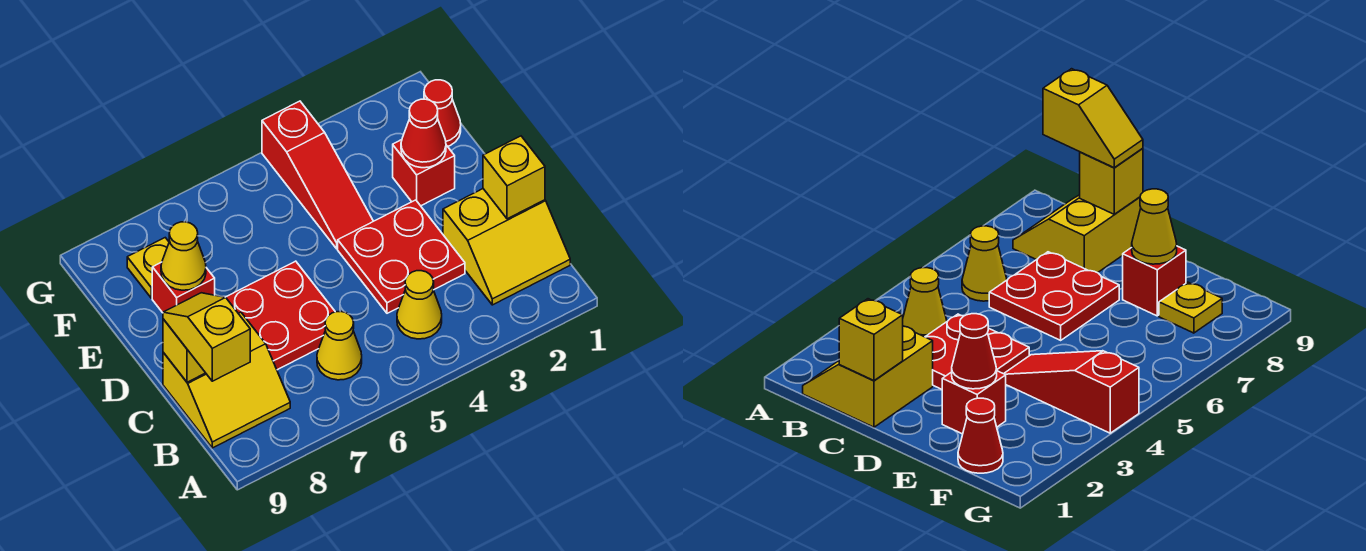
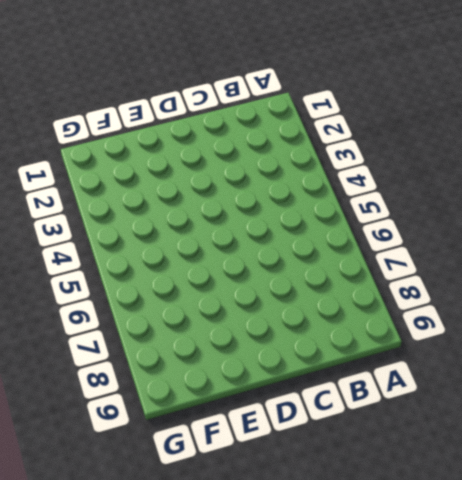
none -> yellow slope B1:C2 level 1 top C
none -> yellow cone B4 level 1
none -> yellow cone B6 level 1

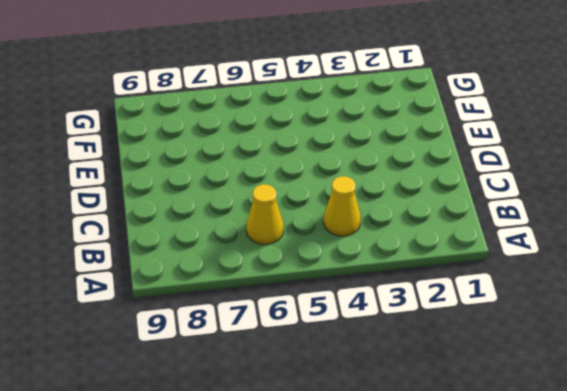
none -> yellow slope B1:C2 level 1 top C
none -> yellow slope B8:C9 level 1 top C
none -> red plate C3:D4 level 1

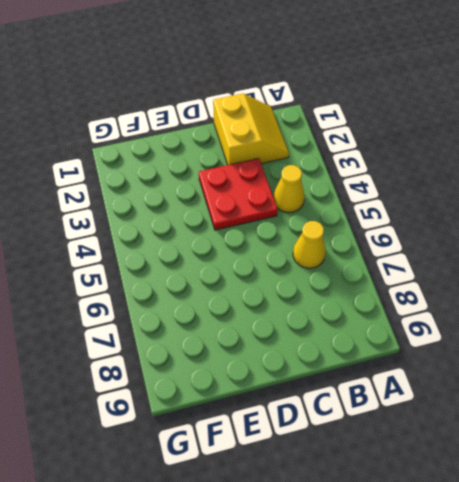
none -> yellow slope B8:C9 level 1 top C
none -> red plate C6:D7 level 1
none -> red brick E2 level 1

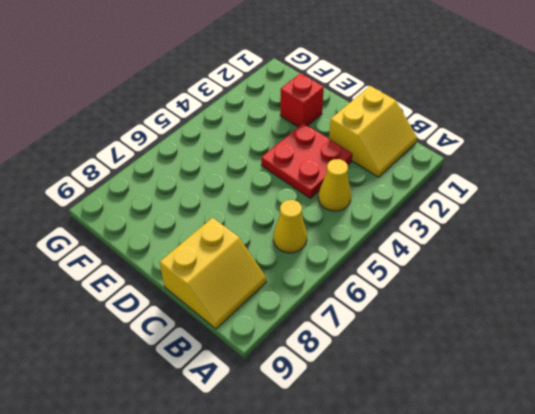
none -> red plate C6:D7 level 1
none -> red slope E4:G4 level 1 top G
none -> red brick E8 level 1

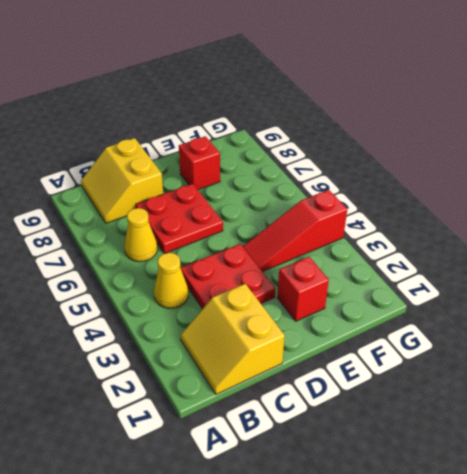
none -> red cone F1 level 1
none -> yellow plate F8 level 1
none -> yellow brick C1 level 2

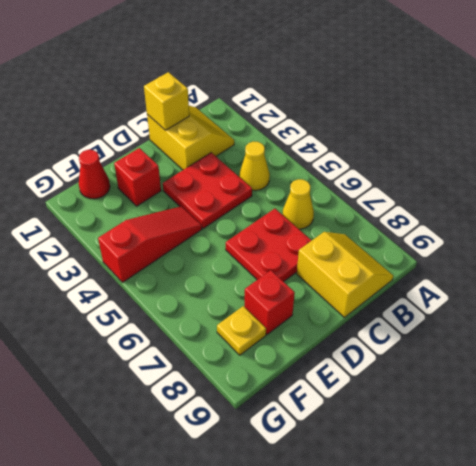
none -> yellow brick C9 level 2
none -> red cone E2 level 2
none -> yellow cone E8 level 2

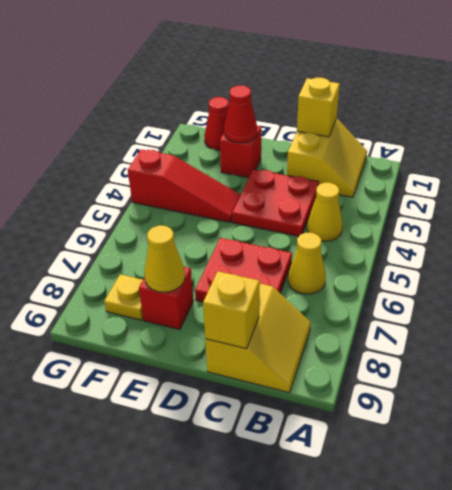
none -> yellow slope B9:C9 level 3 top B

